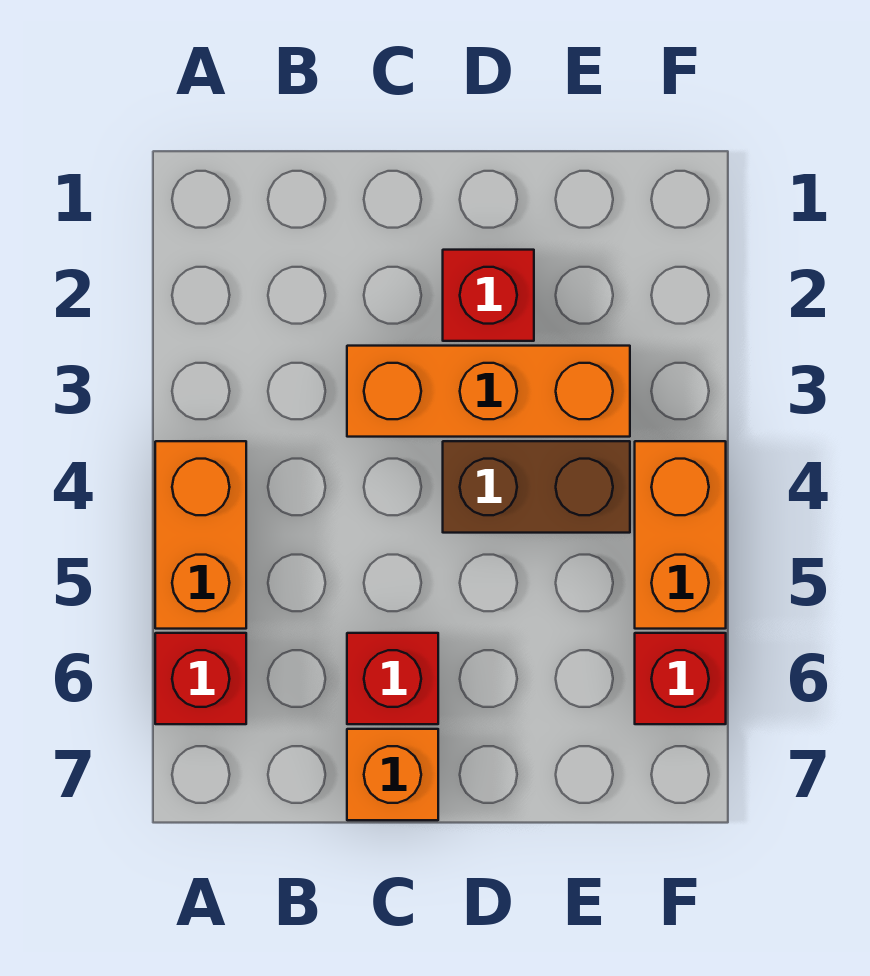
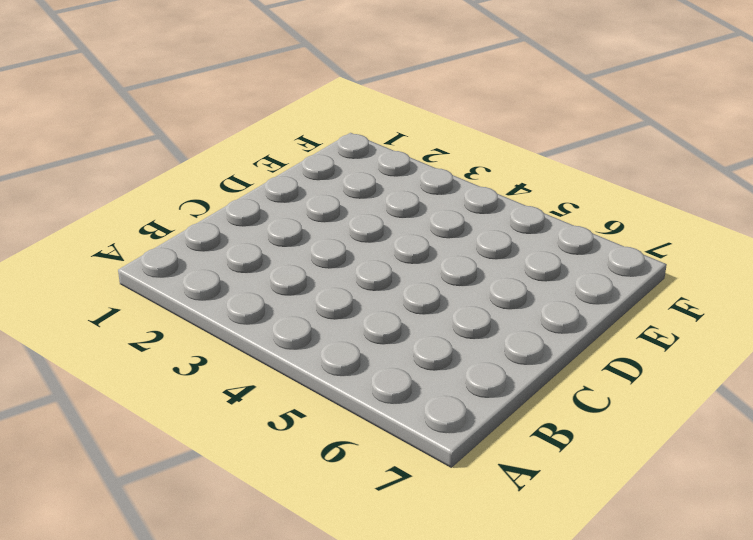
none -> orange brick A4:A5 level 1
none -> red brick A6 level 1

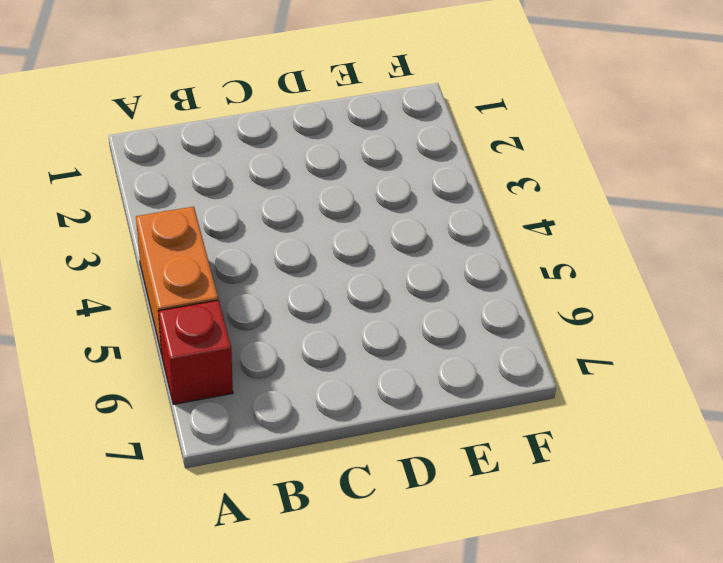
none -> orange brick C3:E3 level 1
none -> red brick C6 level 1

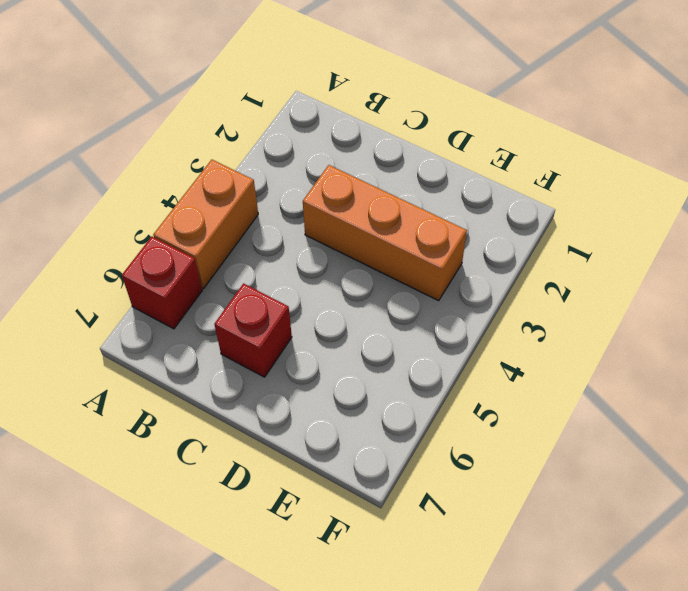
none -> orange brick C7 level 1
none -> red brick D2 level 1

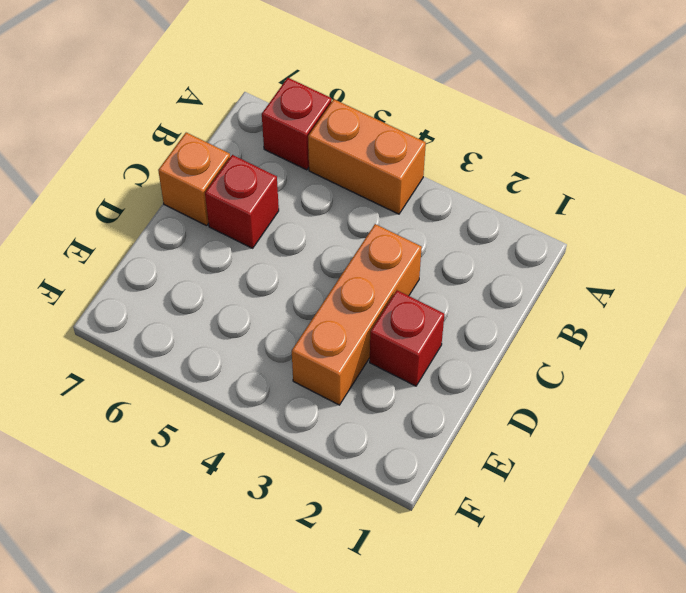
none -> brown brick D4:E4 level 1
none -> orange brick F4:F5 level 1

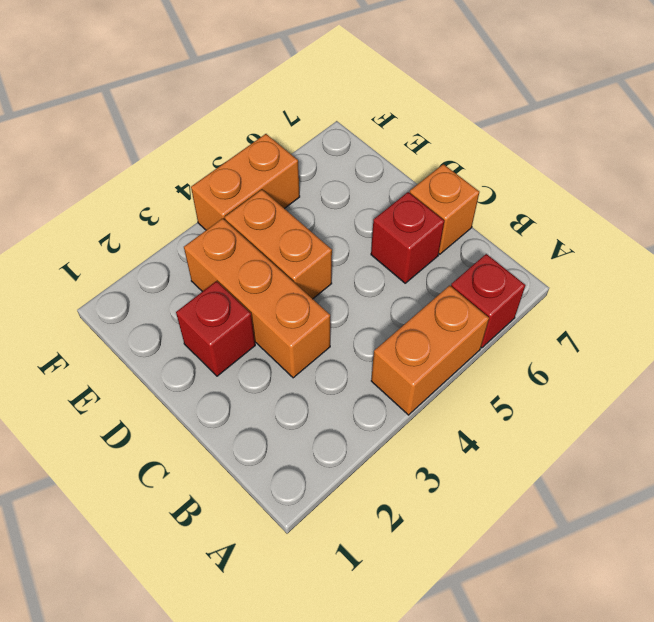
orange brick D4:E4 level 1 -> brown brick D4:E4 level 1
none -> red brick F6 level 1

